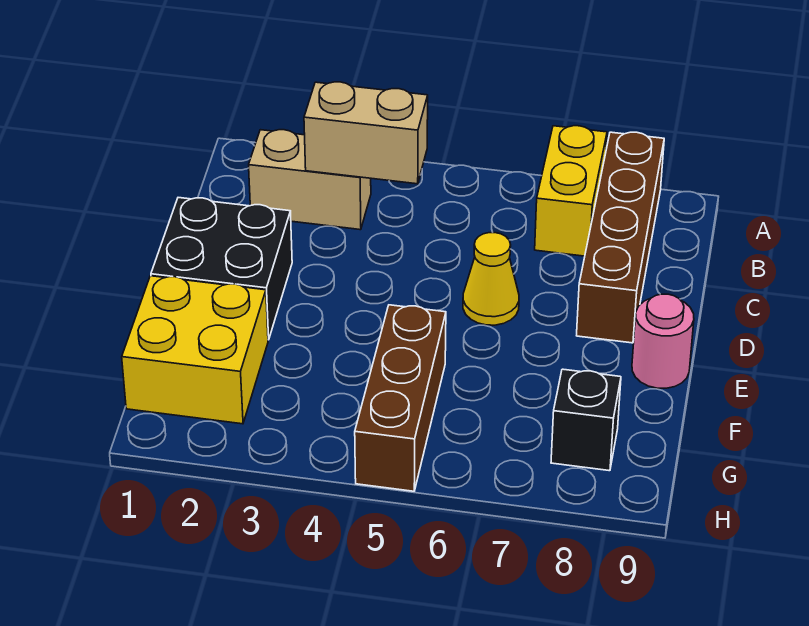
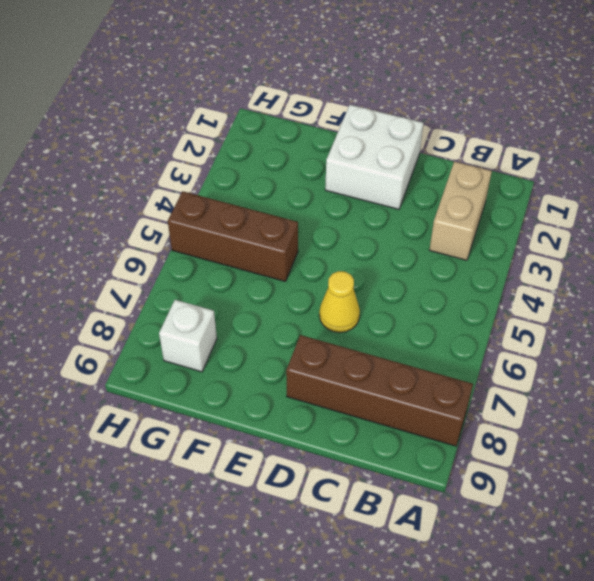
white brick D1:E2 level 1 -> black brick D1:E2 level 1
white brick G8 level 1 -> black brick G8 level 1
none -> yellow brick A7:B7 level 1
none -> pink round brick E9 level 1

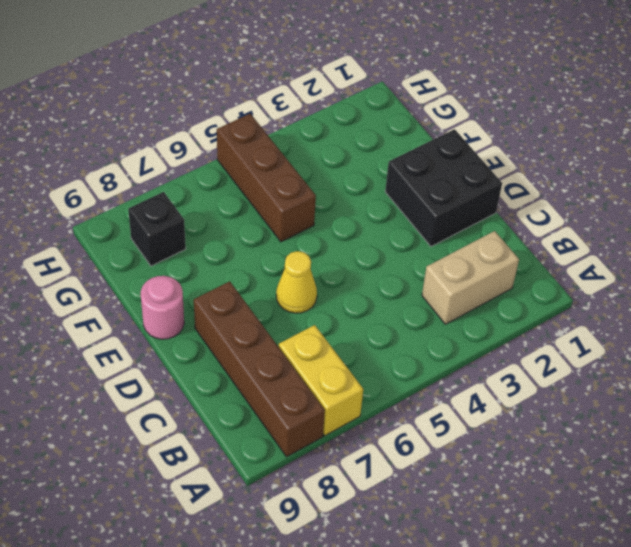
none -> yellow brick F1:G2 level 1
none -> tan brick B3:B4 level 2

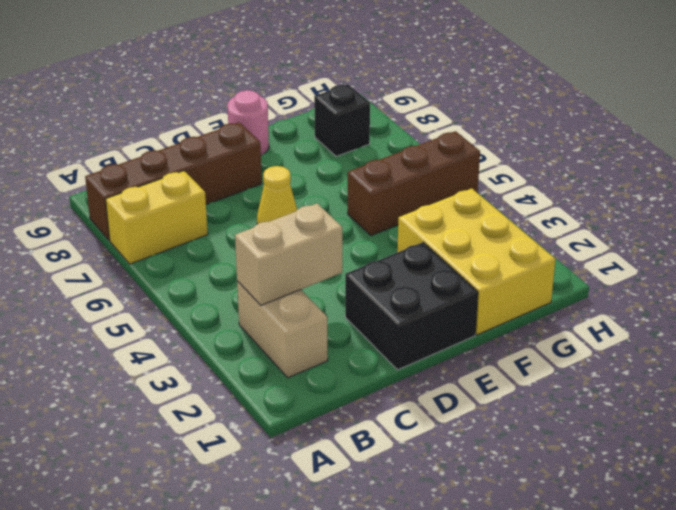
tan brick B3:C3 level 2 -> tan brick B3:B4 level 2
yellow brick F1:G3 level 1 -> yellow brick F1:G2 level 1

